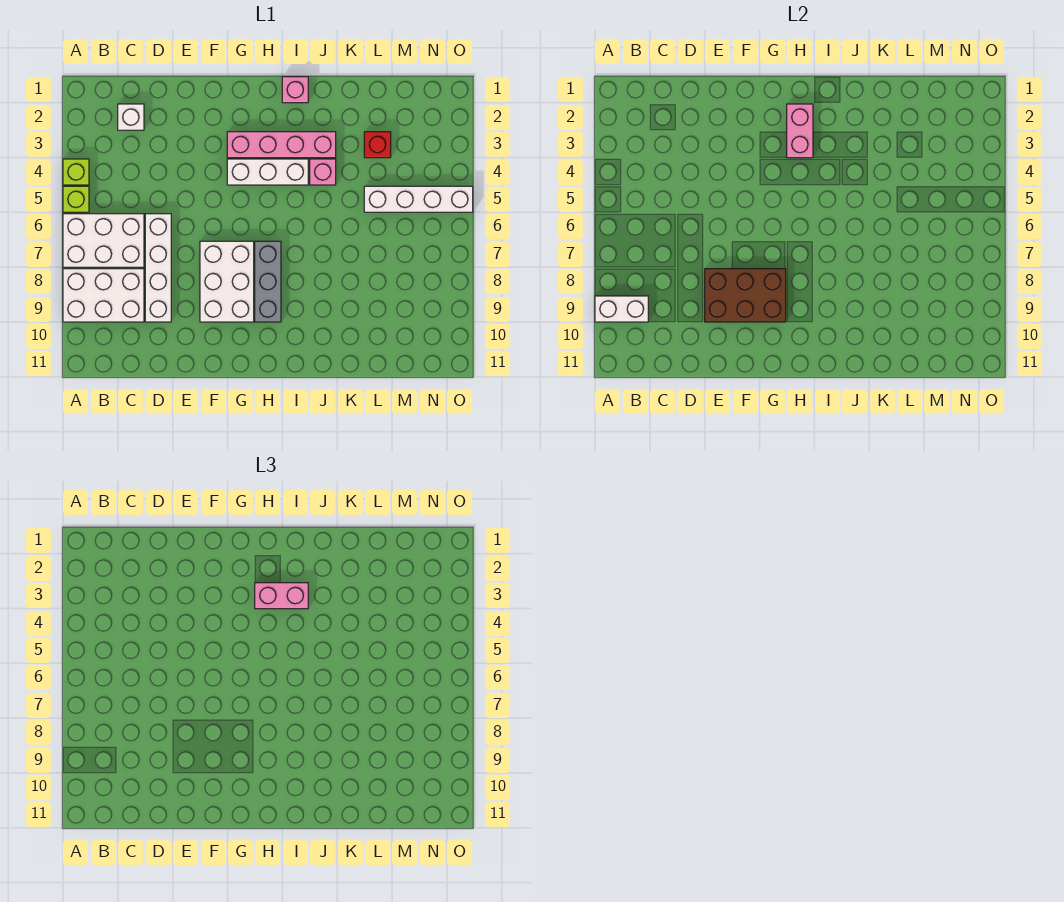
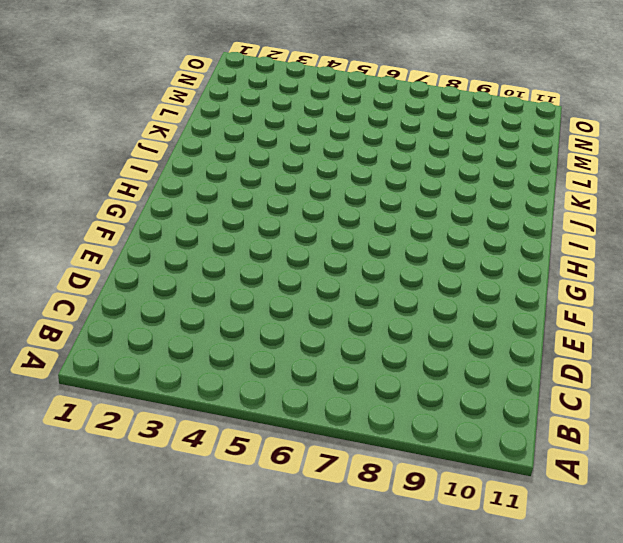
none -> lime brick A4 level 1
none -> lime brick A5 level 1
none -> white brick A6:C7 level 1

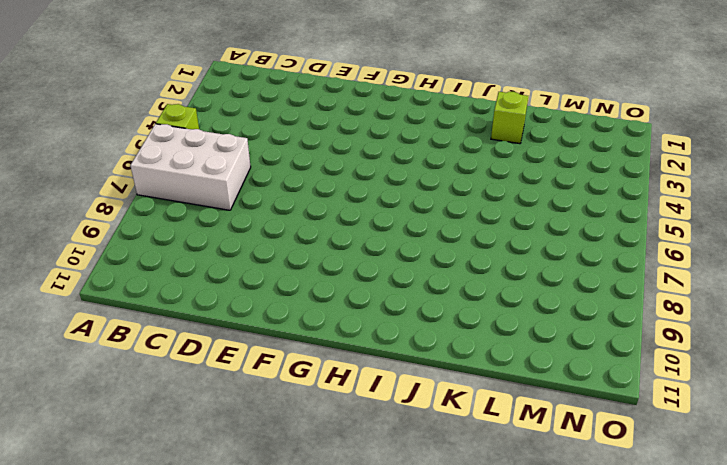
lime brick K2 level 1 -> lime brick A4 level 1
none -> white brick A8:C9 level 1
none -> white brick C2 level 1
none -> white brick D6:D9 level 1

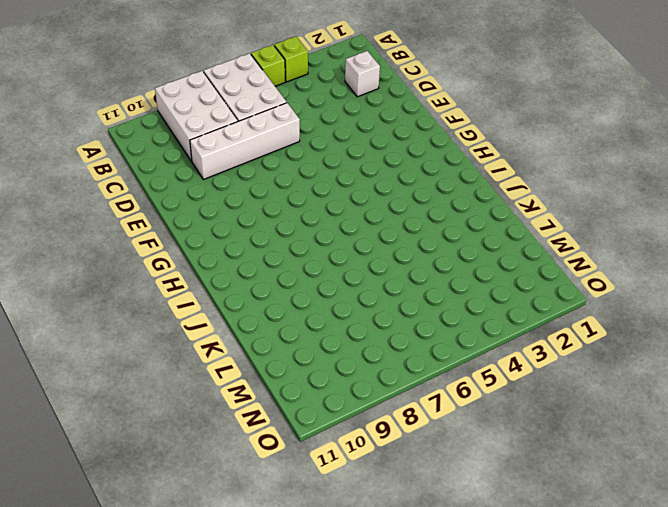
none -> white brick F7:G9 level 1
none -> pink brick G3:J3 level 1
none -> white brick G4:I4 level 1

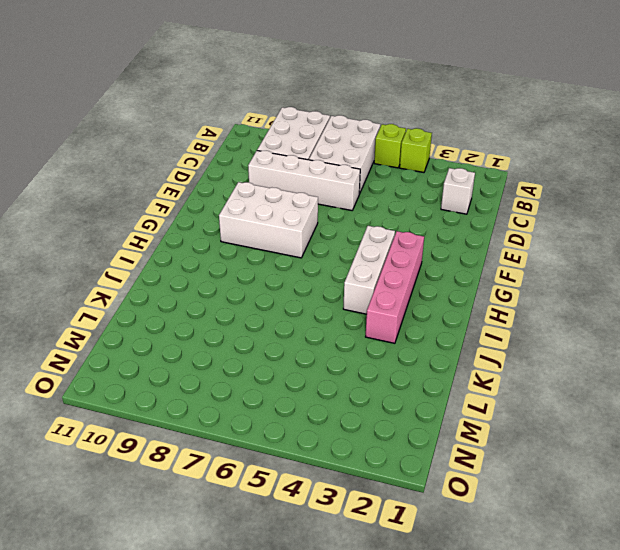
none -> grey brick H7:H9 level 1
none -> pink brick I1 level 1
none -> pink brick J4 level 1

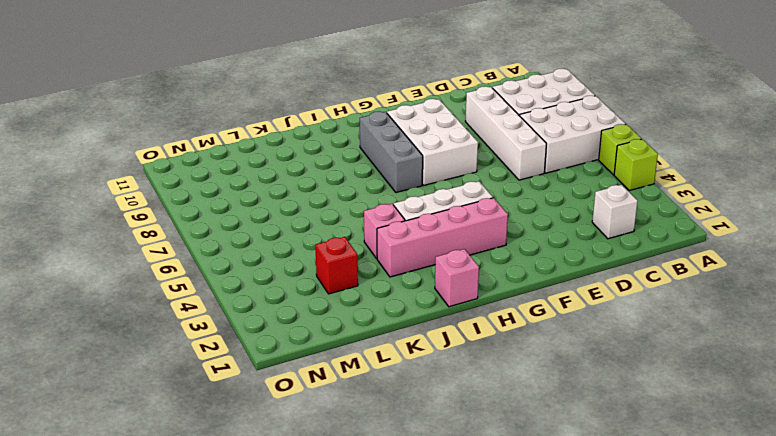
none -> white brick L5:O5 level 1
none -> white brick A9:B9 level 2
none -> brown brick E8:G9 level 2

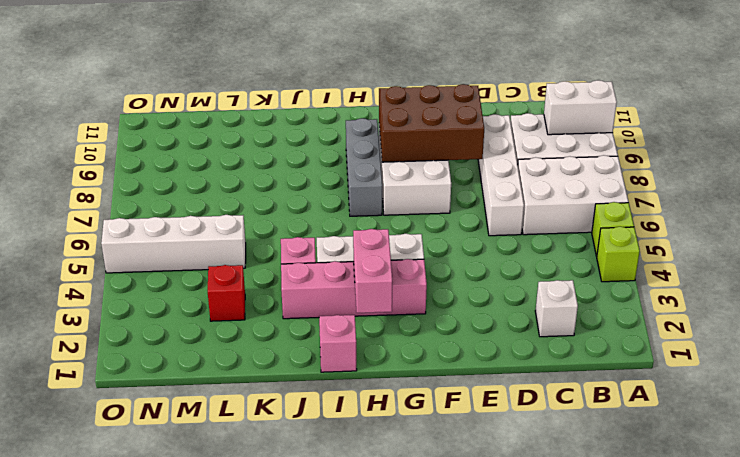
none -> pink brick H3:I3 level 3

